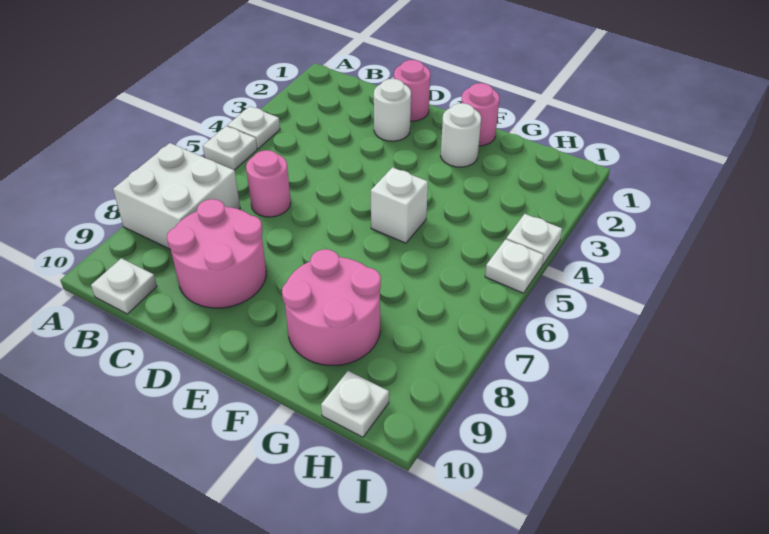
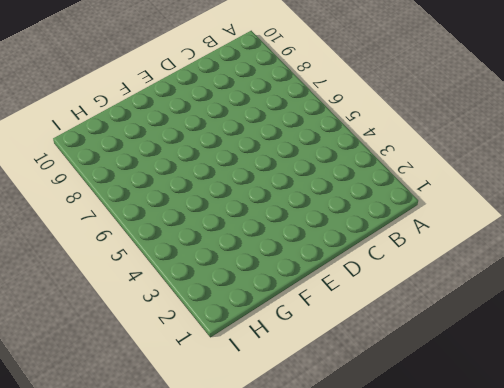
none -> white plate A4 level 1
none -> white plate A5 level 1
none -> white brick A7:B8 level 1

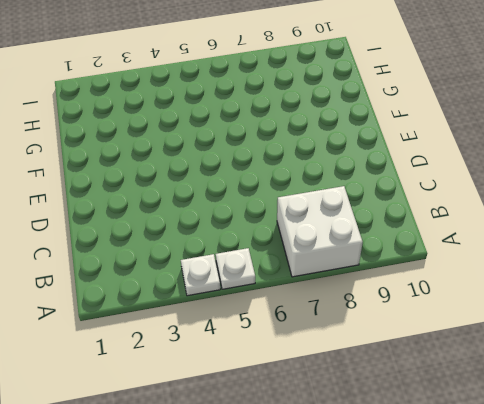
none -> white plate B10 level 1
none -> pink round brick C6 level 1
none -> pink round brick C8:D9 level 1

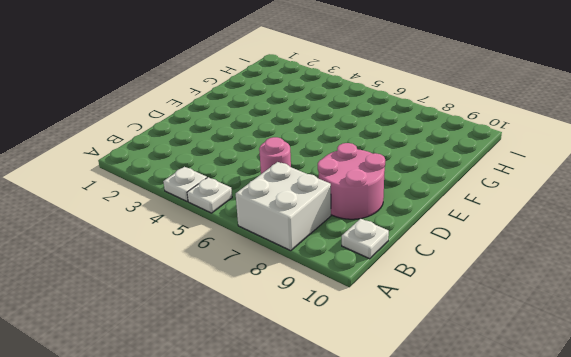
none -> pink round brick D1 level 1
none -> white round brick D2 level 1
none -> pink round brick F1 level 1

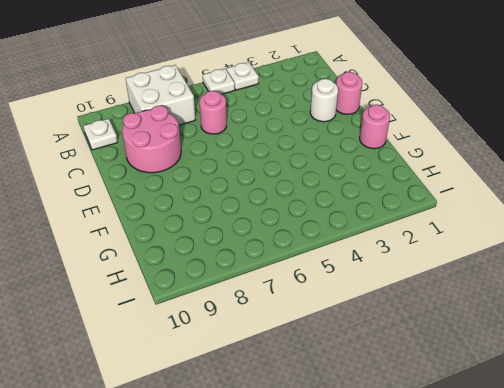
none -> white round brick F2 level 1
none -> white brick F5 level 1
none -> pink round brick F8:G9 level 1

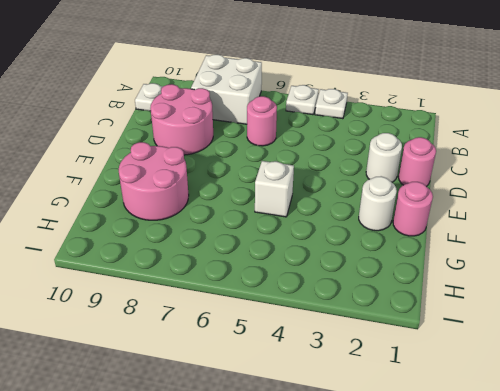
none -> white plate H10 level 1
none -> white plate I4 level 1
none -> white plate I5 level 1

